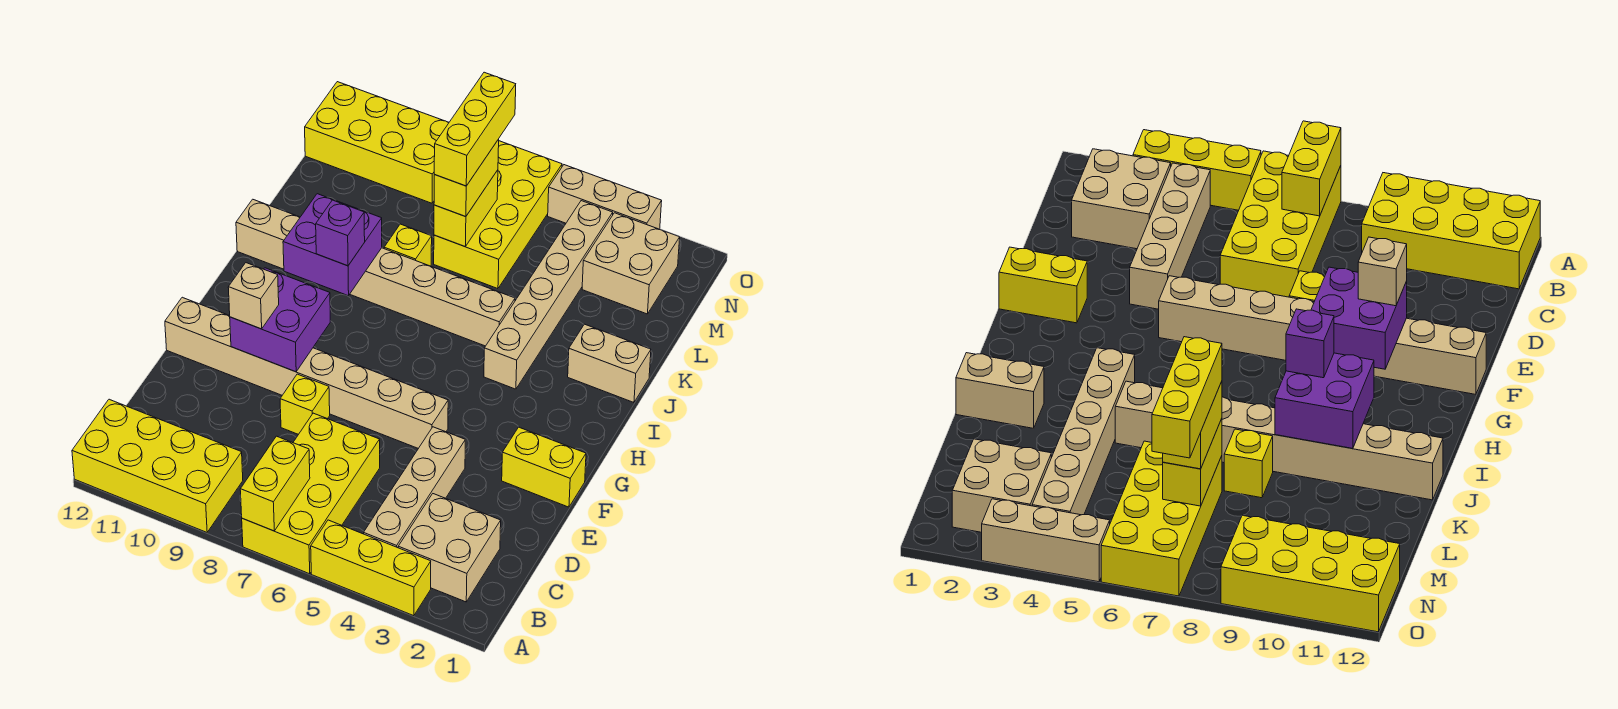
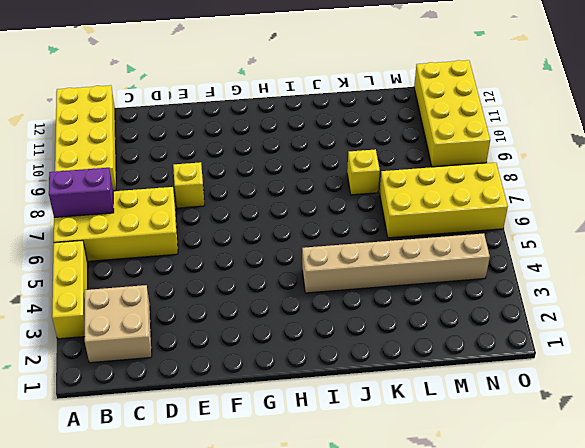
purple brick A7:B7 level 2 -> yellow brick A7:B7 level 2
none -> tan brick B4:E4 level 1
none -> yellow brick F1:F2 level 1
none -> tan brick F5:F12 level 1

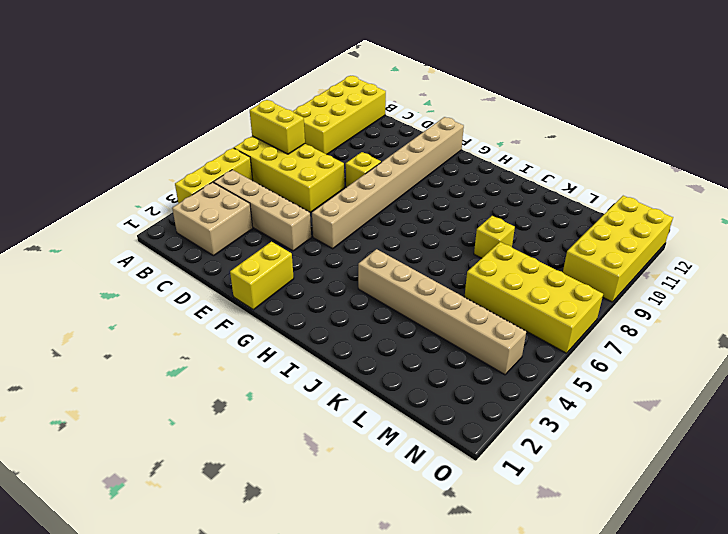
none -> tan brick J1:J2 level 1
none -> tan brick J5:J12 level 1
none -> tan brick M2:N3 level 1

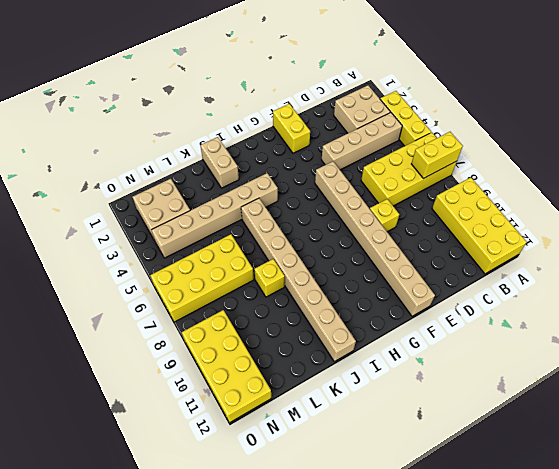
none -> tan brick O3:O5 level 1
none -> purple brick F9:G10 level 2
none -> purple brick I9:J10 level 2

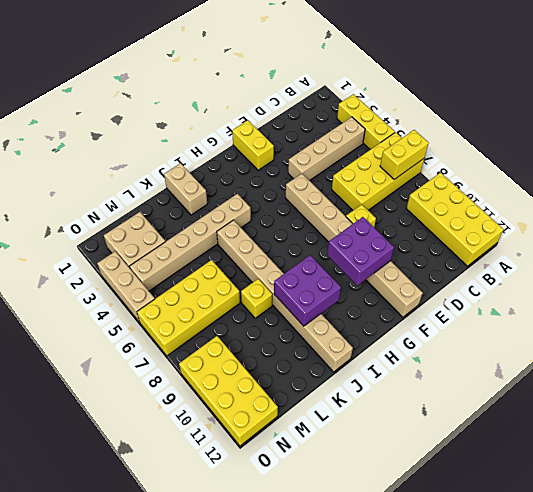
none -> tan brick B2:C3 level 1
none -> yellow brick L7:M7 level 2
none -> tan brick F10 level 3

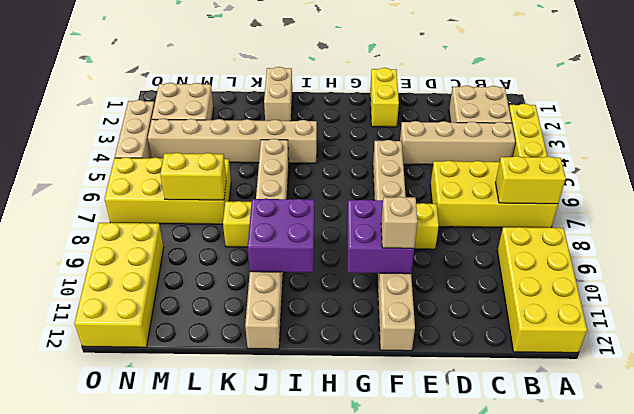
none -> purple brick I9 level 3
none -> yellow brick L7:M7 level 3
none -> yellow brick L7:N7 level 4

